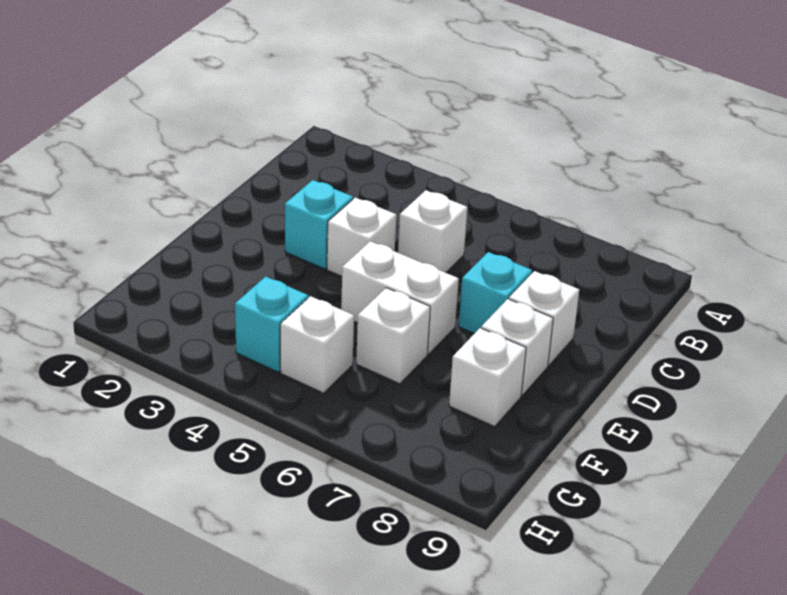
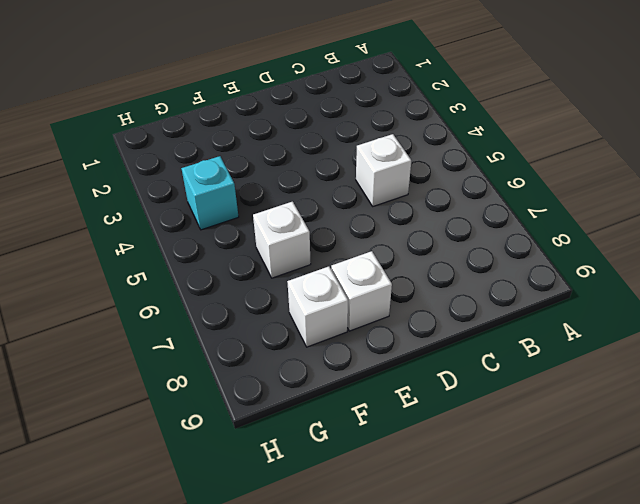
none -> cyan brick D3 level 1
none -> white brick D4 level 1

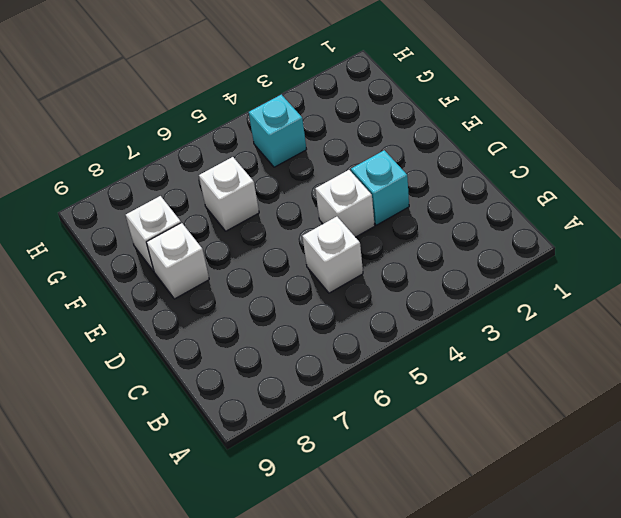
none -> cyan brick D7 level 1
none -> white brick D8 level 1

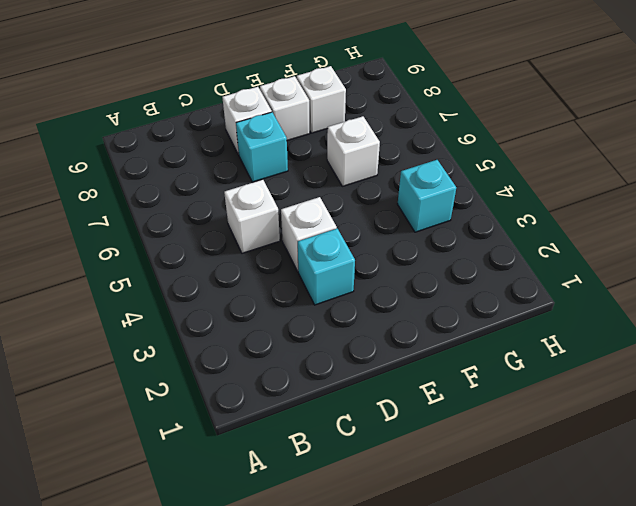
none -> white brick E5:E6 level 1
none -> white brick G5 level 1

